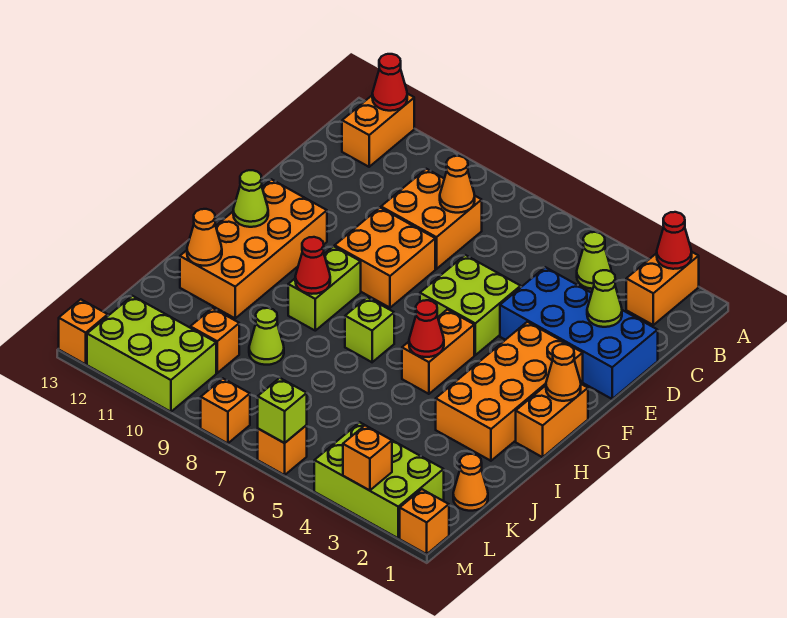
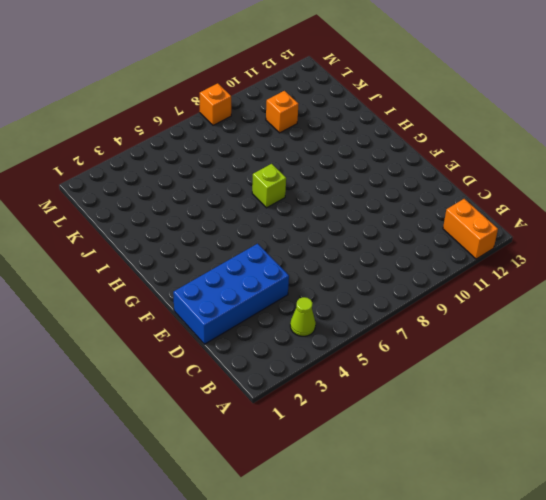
none -> orange brick A2:B2 level 1
none -> orange brick C8:D9 level 1
none -> lime brick E5:F6 level 1
none -> orange brick E8:F9 level 1

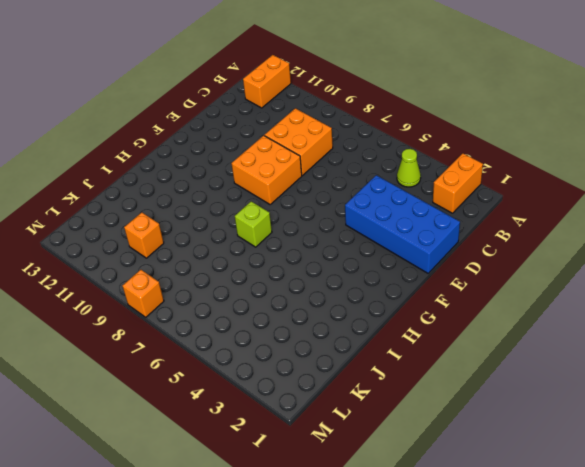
none -> lime brick E5:F6 level 1
none -> orange brick F2:I3 level 1
none -> orange brick F11:I12 level 1
none -> orange brick G1:H1 level 1

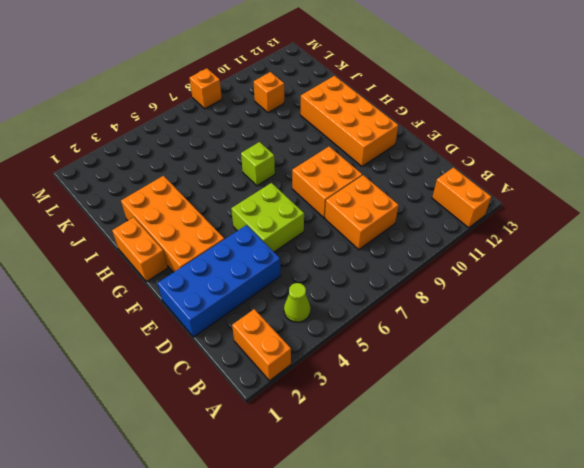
none -> orange brick G5:H5 level 1
none -> lime brick G9:H9 level 1
none -> lime cone J9 level 1
none -> orange cone K1 level 1

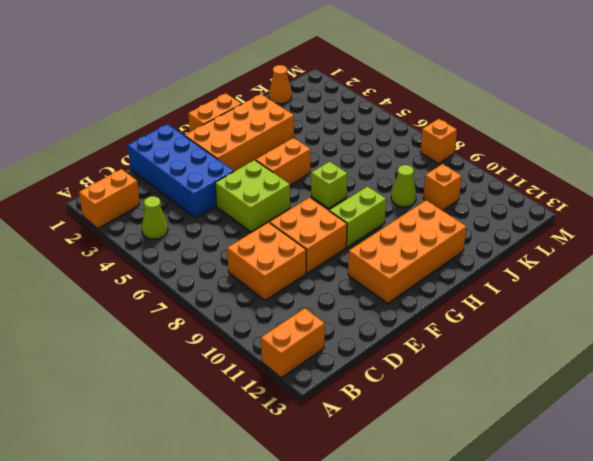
none -> lime brick L2:M4 level 1
none -> lime brick L10:M12 level 1
none -> orange brick M1 level 1
none -> orange brick M6 level 1

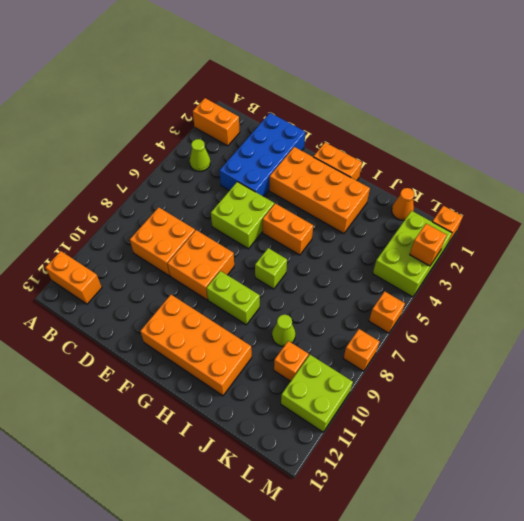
lime brick L10:M11 level 1 -> lime brick L10:M12 level 1
none -> orange brick M13 level 1
none -> red cone A2 level 2
none -> red cone A12 level 2
none -> orange cone C8 level 2

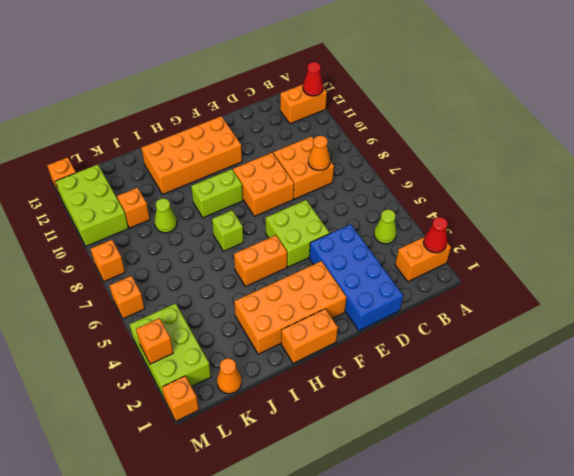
none -> lime cone D2 level 2
none -> orange cone G1 level 2
none -> lime cone G12 level 2
none -> red cone H5 level 2

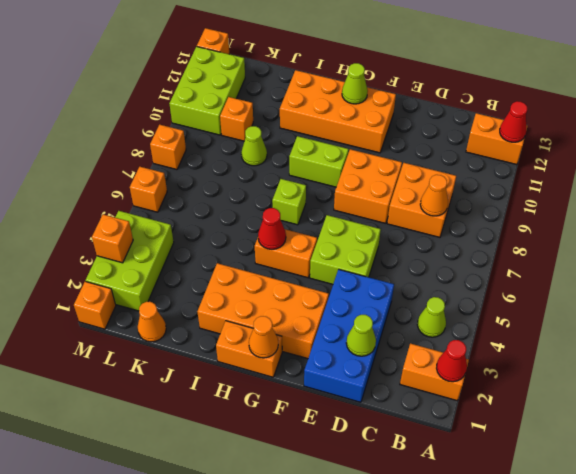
none -> red cone H9 level 2
none -> orange cone I12 level 2
none -> lime brick M6 level 2

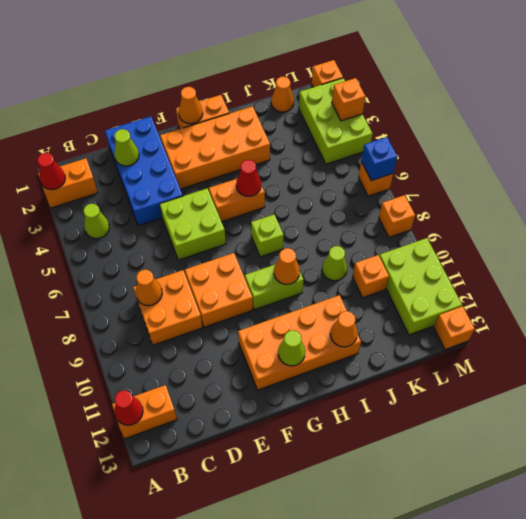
orange cone H9 level 2 -> red cone H9 level 2
blue brick M6 level 2 -> lime brick M6 level 2

